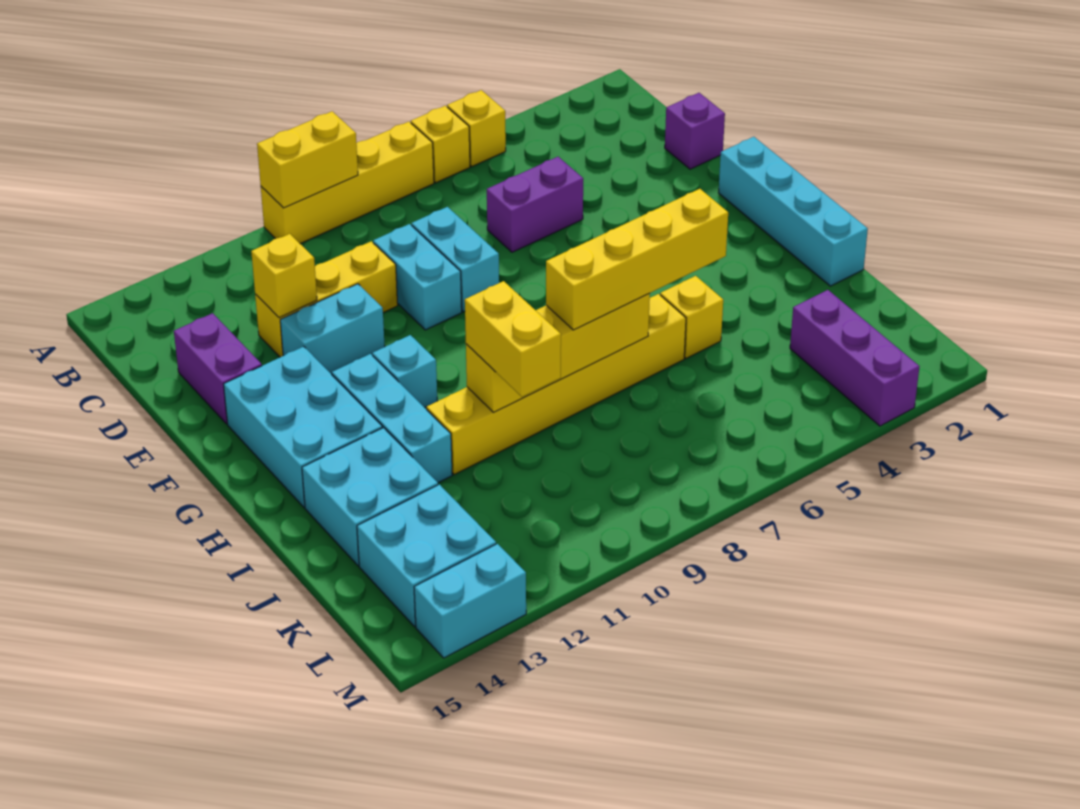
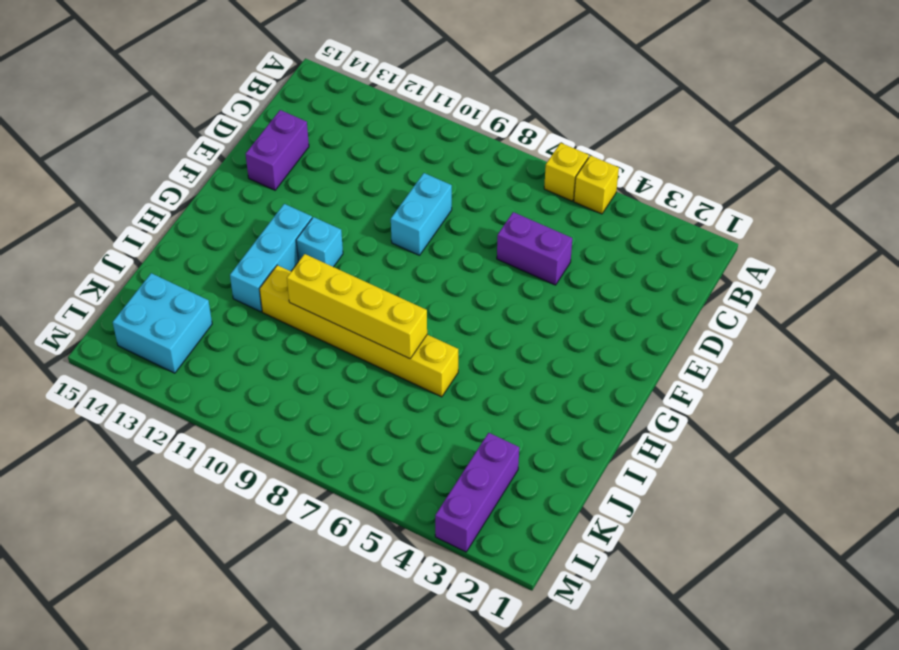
none -> yellow brick A7:A10 level 1
none -> purple brick D1 level 1
none -> cyan brick D8:E8 level 1

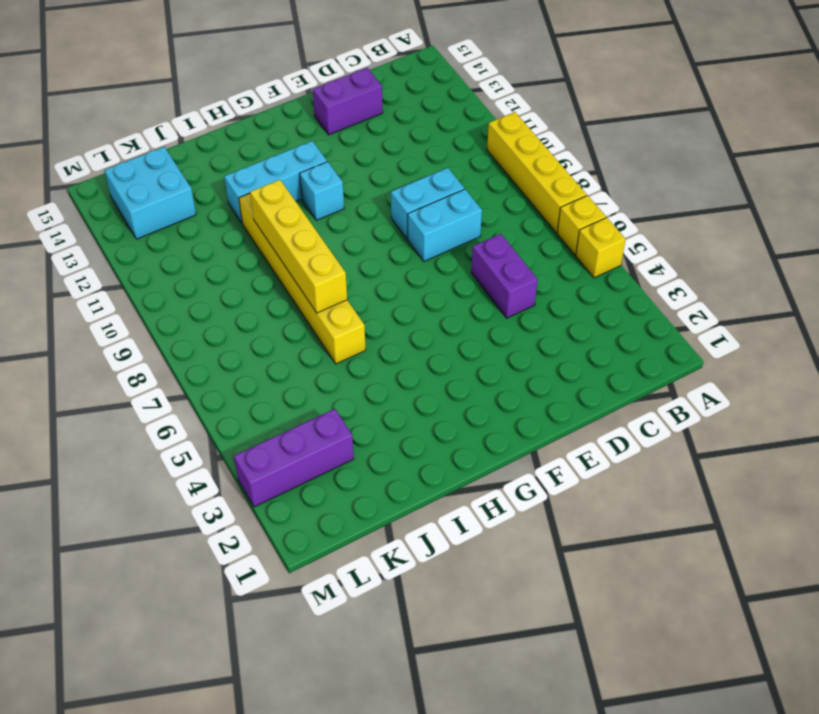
none -> purple brick D1 level 1
none -> yellow brick D10:D12 level 1
none -> cyan brick E11:E12 level 1

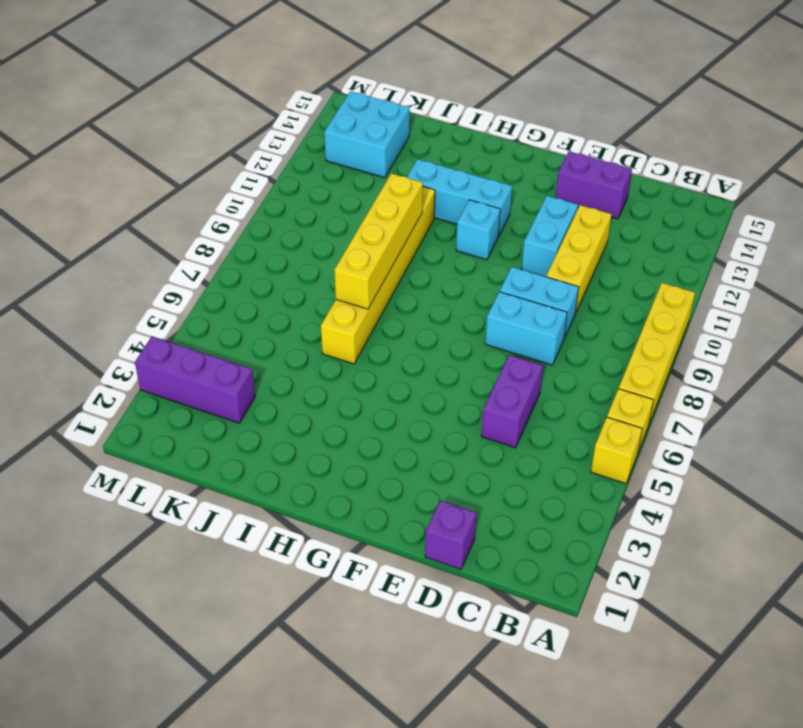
none -> cyan brick F1:I1 level 1
none -> cyan brick F13:H14 level 1
none -> yellow brick I5 level 1

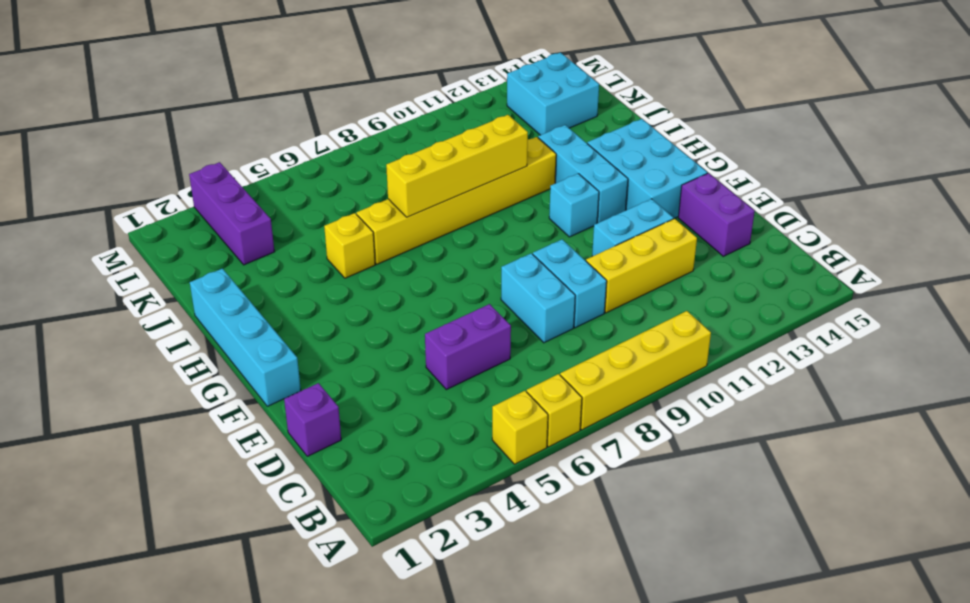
none -> cyan brick I13:J14 level 1
none -> cyan brick M13:M14 level 1
none -> yellow brick A9:A10 level 2

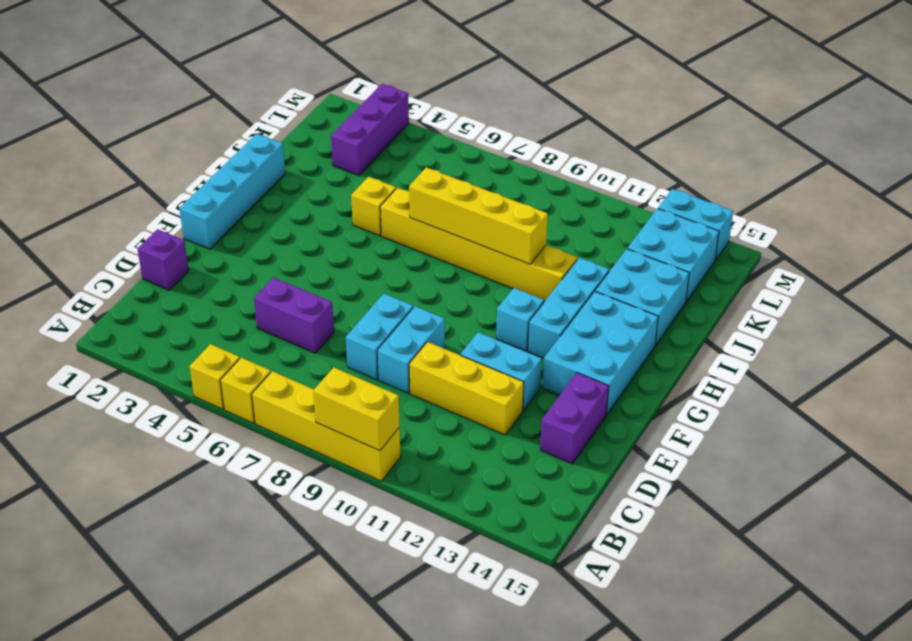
none -> yellow brick D12 level 2
none -> yellow brick I5:I8 level 3
none -> yellow brick I10:J10 level 3

